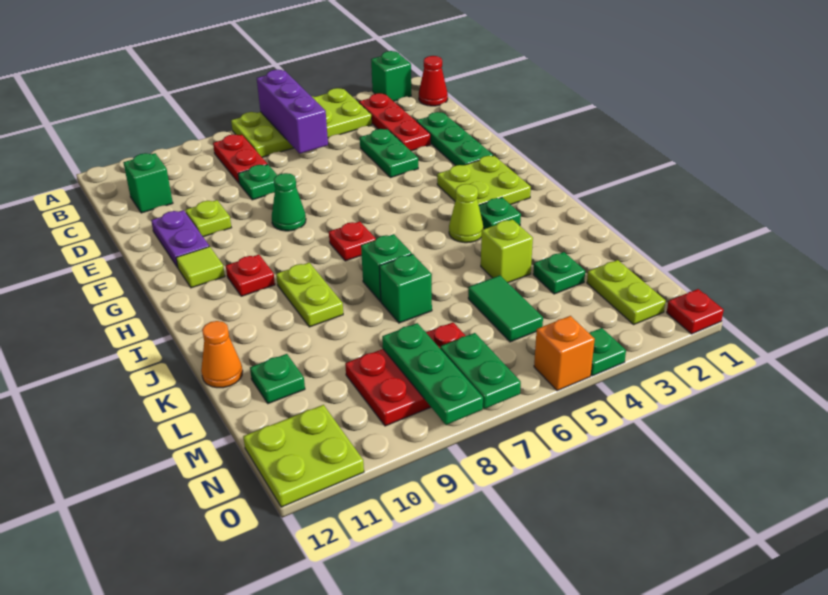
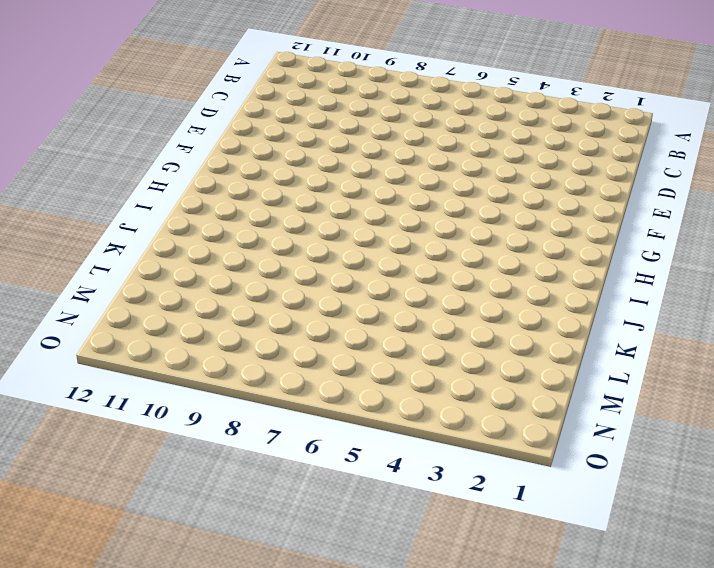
none -> green brick A2 level 1
none -> lime plate A4:B7 level 1
none -> red cone B1 level 1
none -> red plate B3:D3 level 1

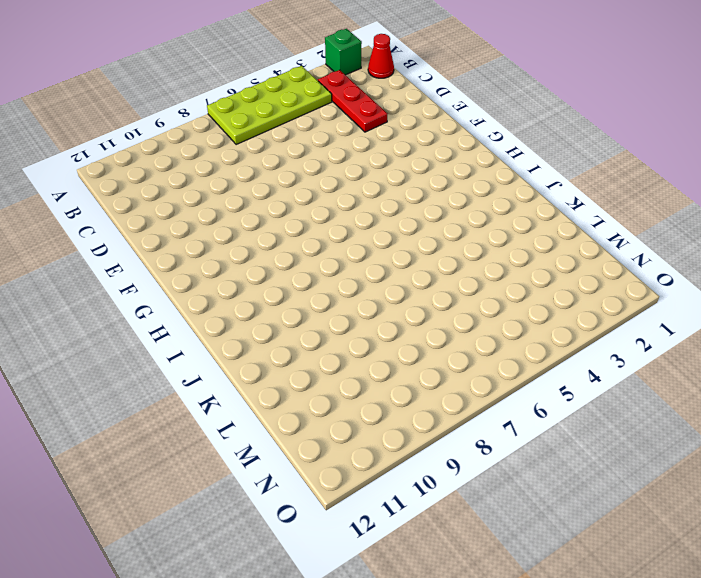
none -> red plate B8:C8 level 1
none -> green brick C11 level 1
none -> green plate D2:F2 level 1
none -> green plate D4:E4 level 1

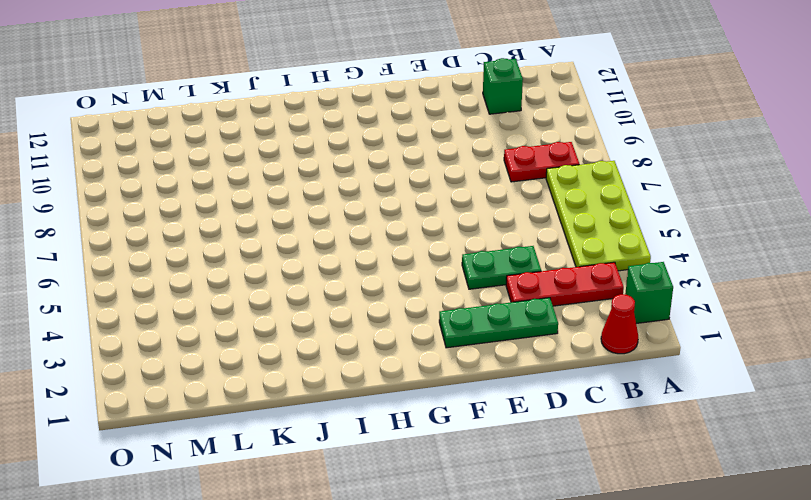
none -> green plate D8 level 1
none -> lime plate E10 level 1
none -> purple plate E11:F11 level 1
none -> green cone F8 level 1

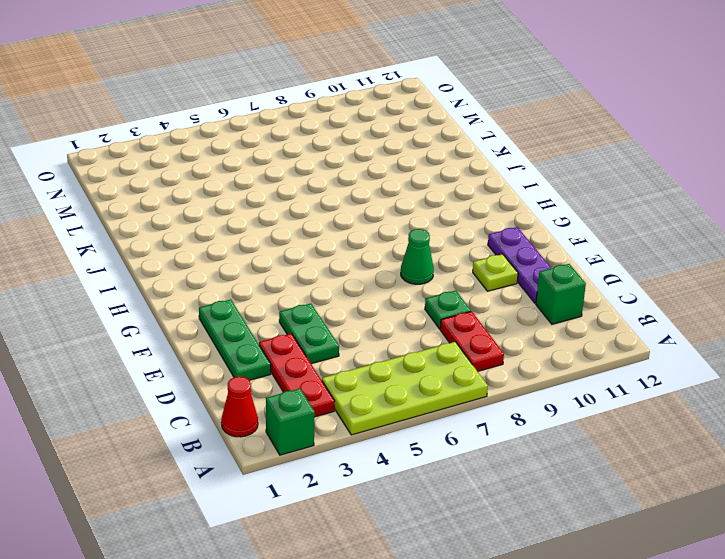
purple plate D11:F11 level 1 -> purple plate E11:F11 level 1
none -> lime plate G2:H3 level 1
none -> lime tile G11 level 1
none -> red plate H7 level 1
none -> red plate H10 level 1

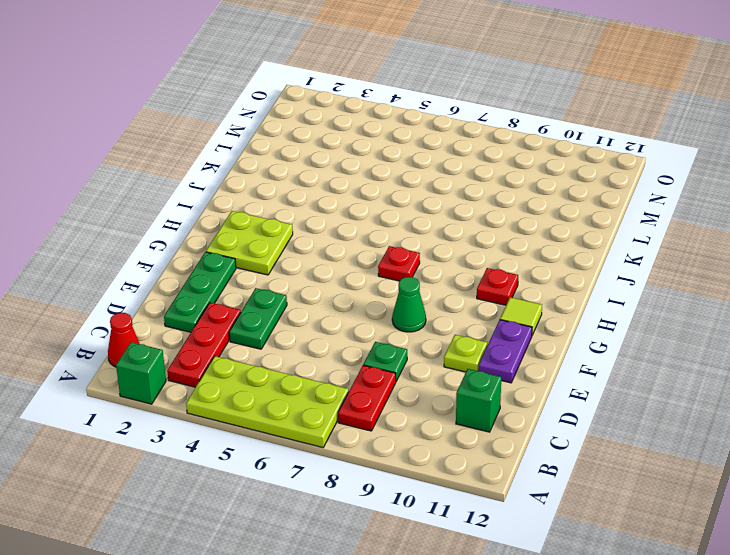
none -> green plate I3 level 1
none -> lime cone I4 level 1
none -> lime plate I9:J9 level 1
none -> green brick J7 level 1

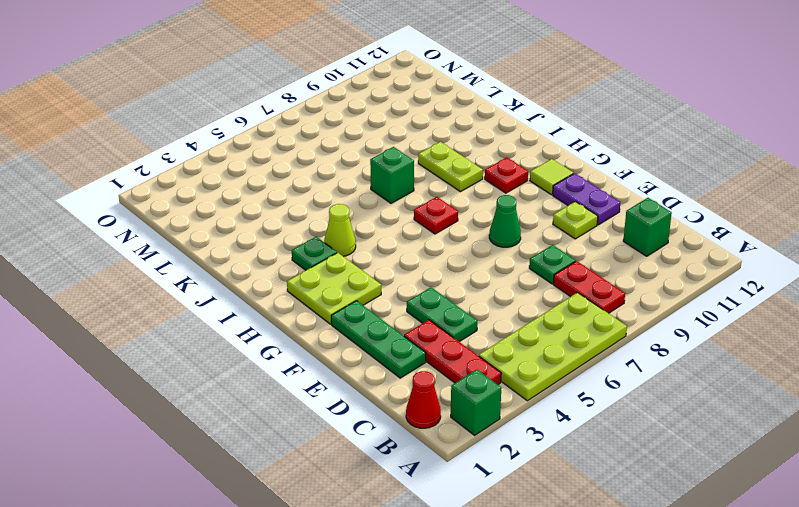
none -> lime brick K4 level 1
none -> green brick K7 level 1
none -> orange cone K12 level 1
none -> green plate L3 level 1

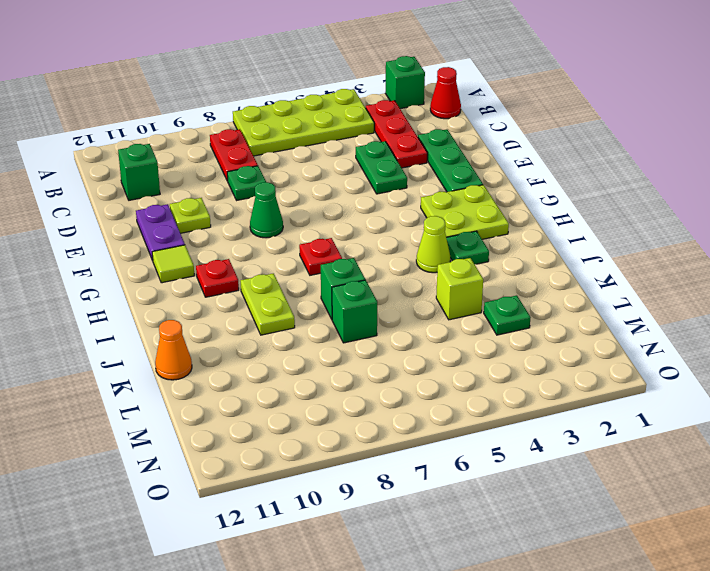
none -> green tile L5:M5 level 1
none -> green plate L11 level 1
none -> lime plate M2:N2 level 1
none -> red plate M7:N9 level 1

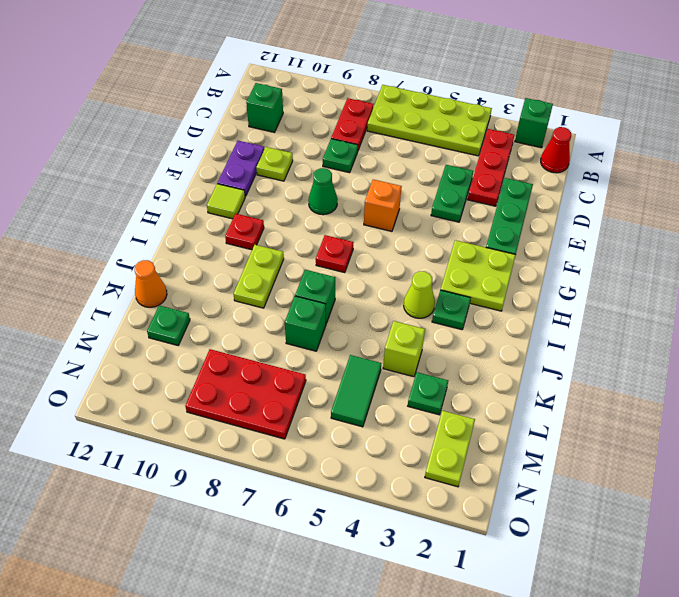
orange brick F6 level 1 -> orange brick O5 level 1
none -> lime plate N11:O12 level 1
none -> red plate O1 level 1
none -> green plate O4 level 1
none -> purple brick A6:C6 level 2

